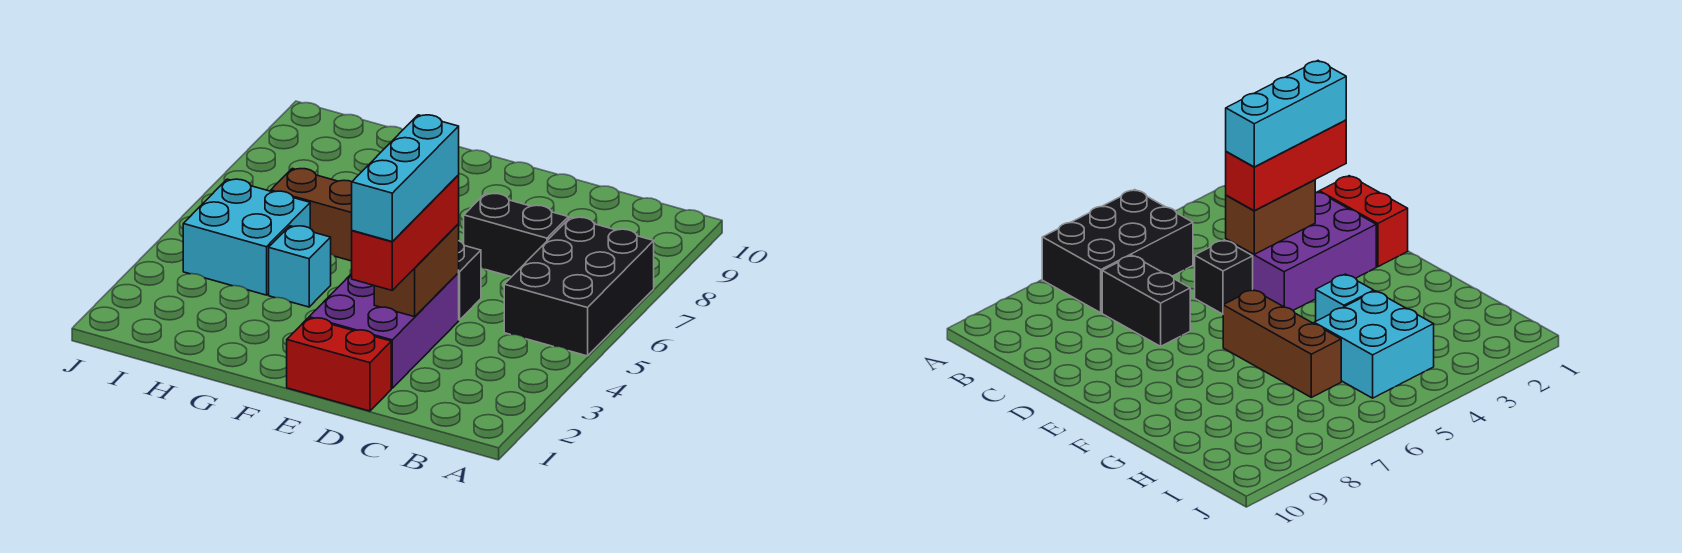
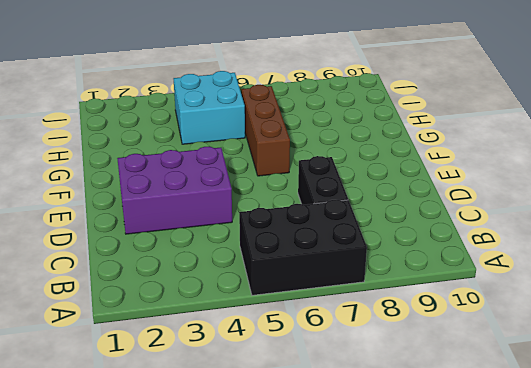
none -> red brick D1:E1 level 1
none -> black brick D5 level 1

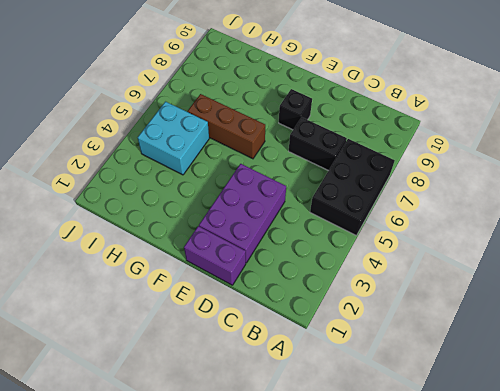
purple brick D1:E1 level 1 -> red brick D1:E1 level 1
black brick E8 level 1 -> black brick D5 level 1
none -> cyan brick G4 level 1
none -> brown brick D3:D4 level 2

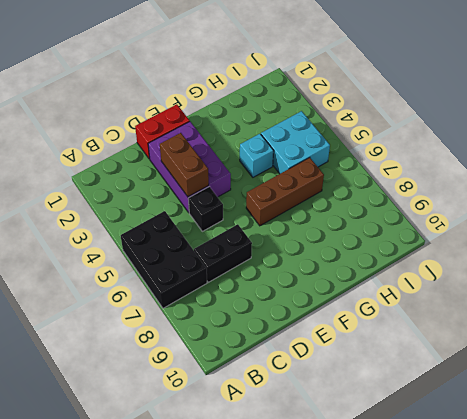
none -> red brick D2:D4 level 3
none -> cyan brick D2:D4 level 4

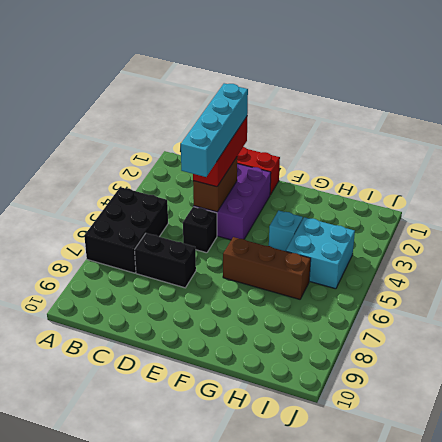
cyan brick D2:D5 level 4 -> cyan brick D2:D4 level 4

